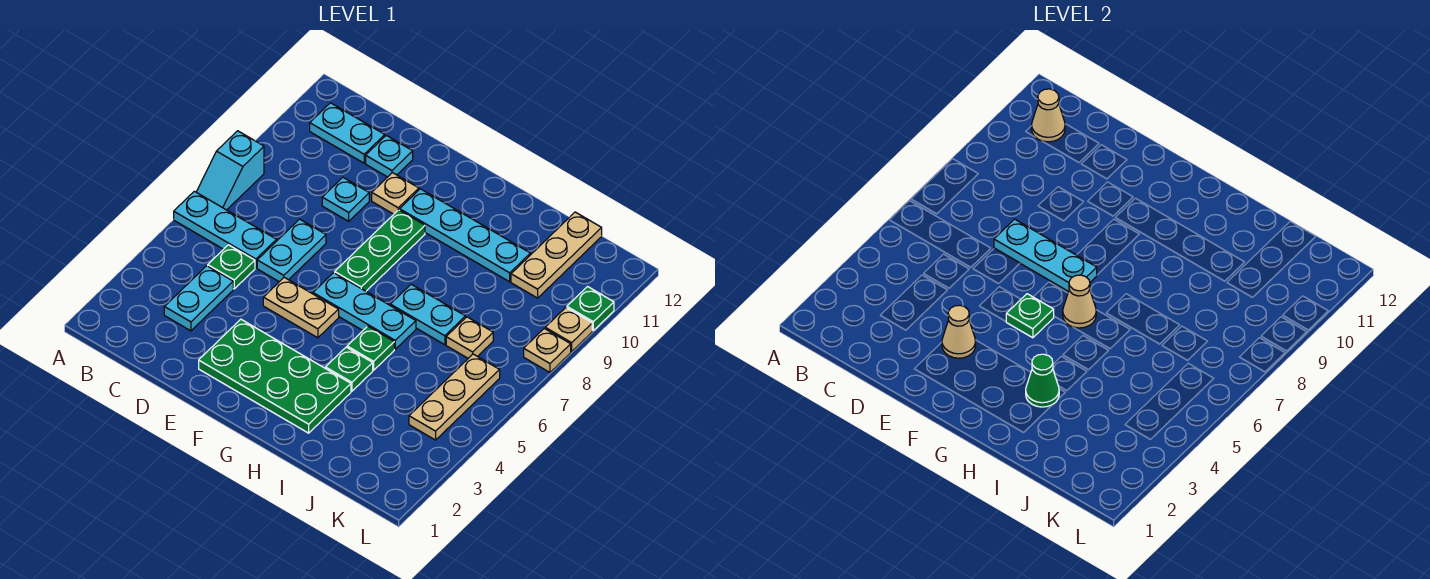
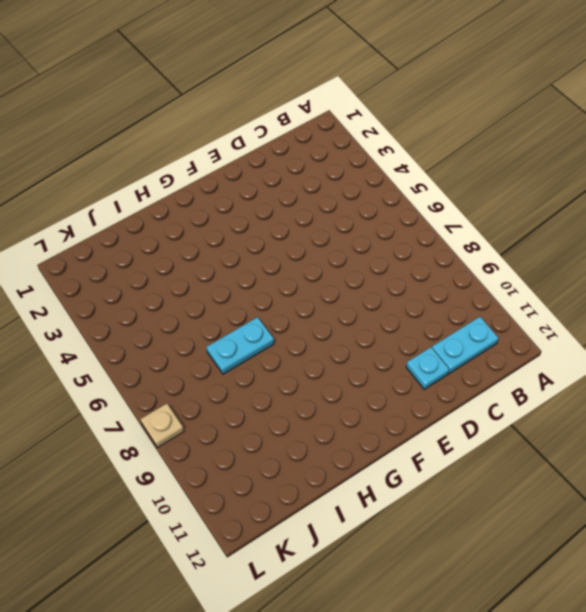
none -> cyan plate A6:C6 level 1
none -> cyan slope A7:A8 level 1 top 8
none -> cyan plate C3:C4 level 1

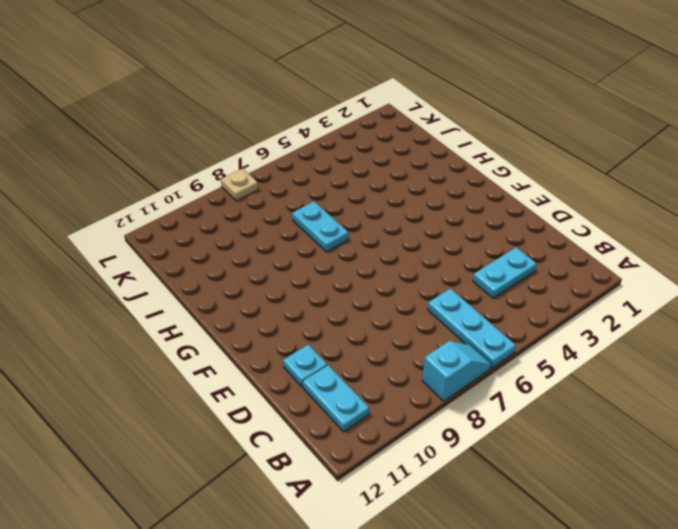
none -> green plate C5 level 1
none -> cyan plate D6:D7 level 1
none -> cyan plate D9 level 1

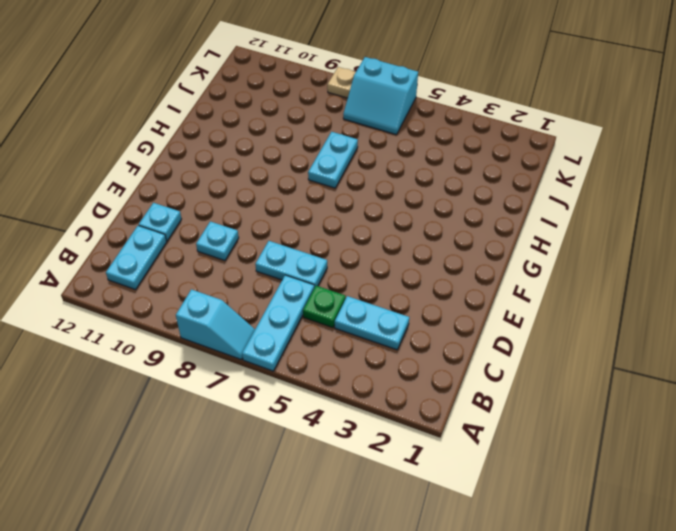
cyan slope K6:L7 level 1 top L -> tan plate K4:K6 level 1
none -> green plate E2:H3 level 1
none -> tan plate E5:F5 level 1
none -> tan plate E10 level 1

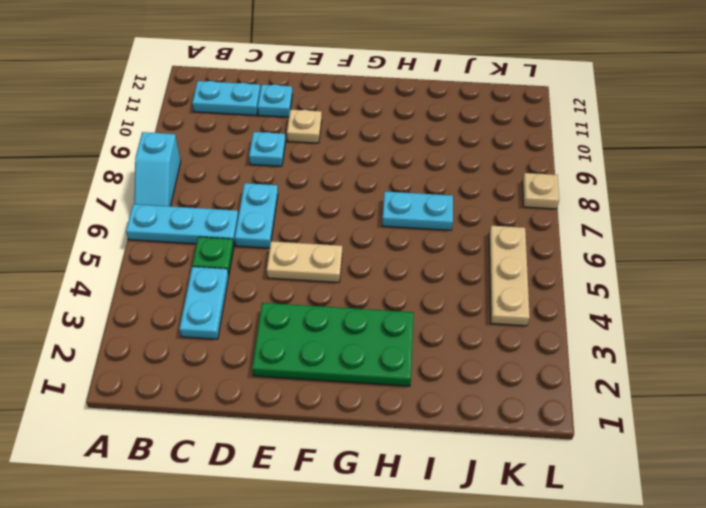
none -> cyan plate F6:H6 level 1
none -> green plate F7:F9 level 1
none -> cyan plate F10:I10 level 1

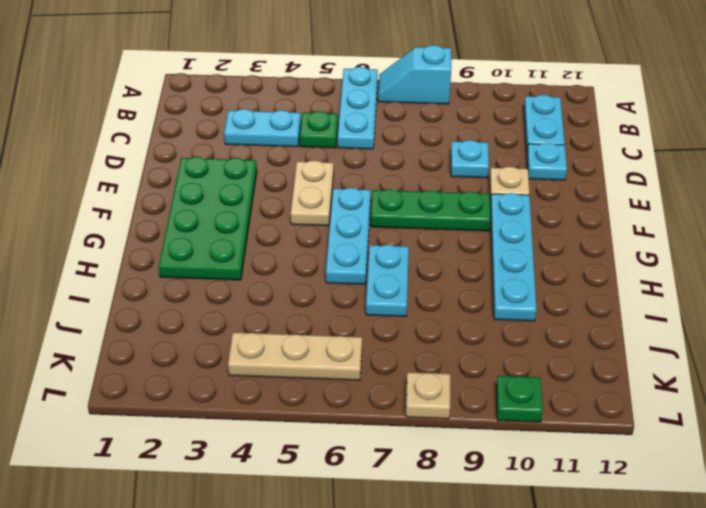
none -> cyan plate D6:D7 level 1
none -> green plate H4 level 1
none -> green plate H5 level 1

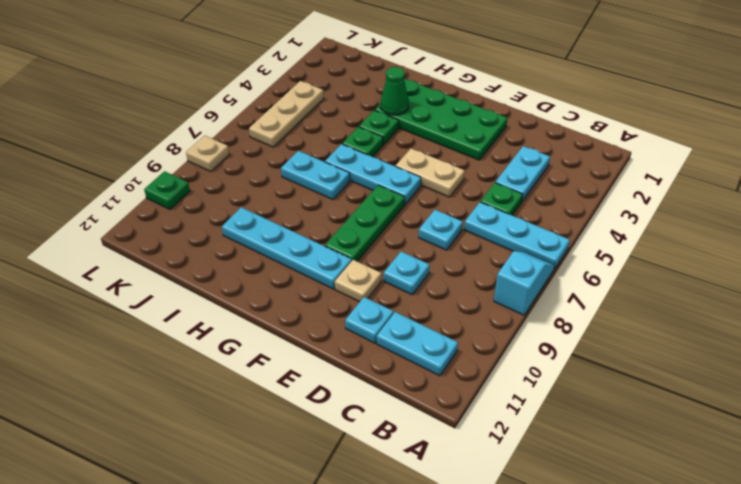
cyan plate D7 level 1 -> cyan plate D6:D7 level 1
none -> tan plate J7 level 1
none -> tan plate J10:J12 level 1
none -> tan plate L9 level 1

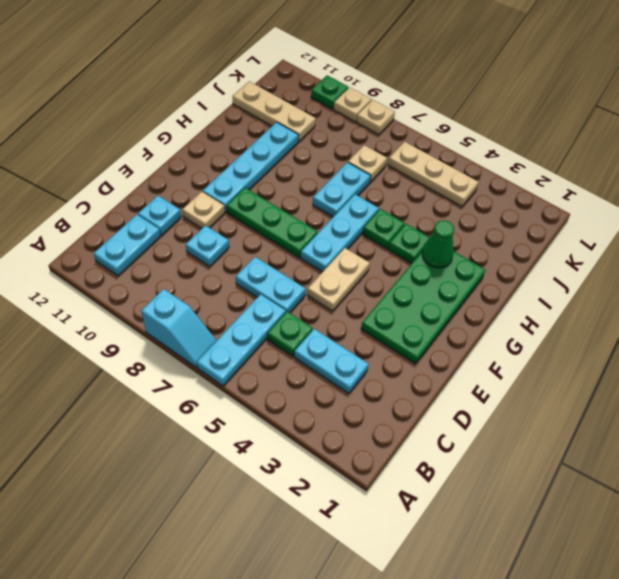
none -> tan cone B11 level 2
none -> cyan plate D7:F7 level 2
none -> tan cone E3 level 2

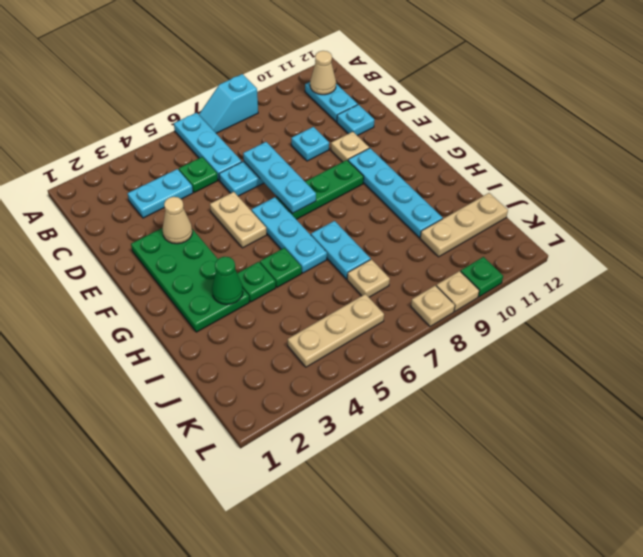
none -> green plate F5 level 2
none -> tan cone G6 level 2

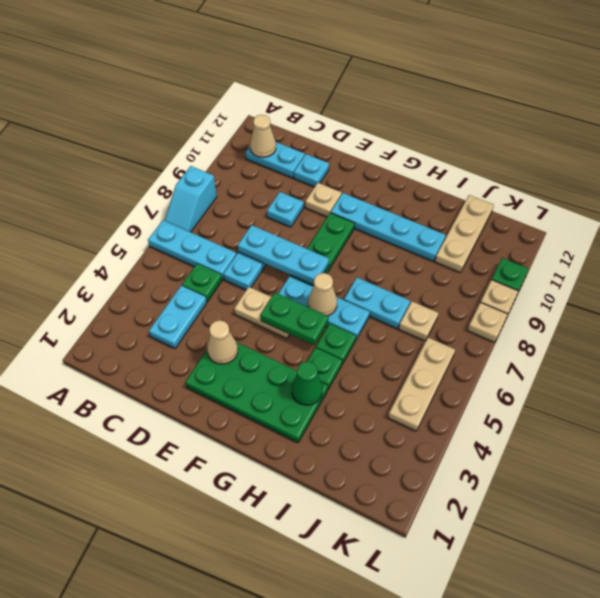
green plate F5:G5 level 2 -> green plate F5 level 2

